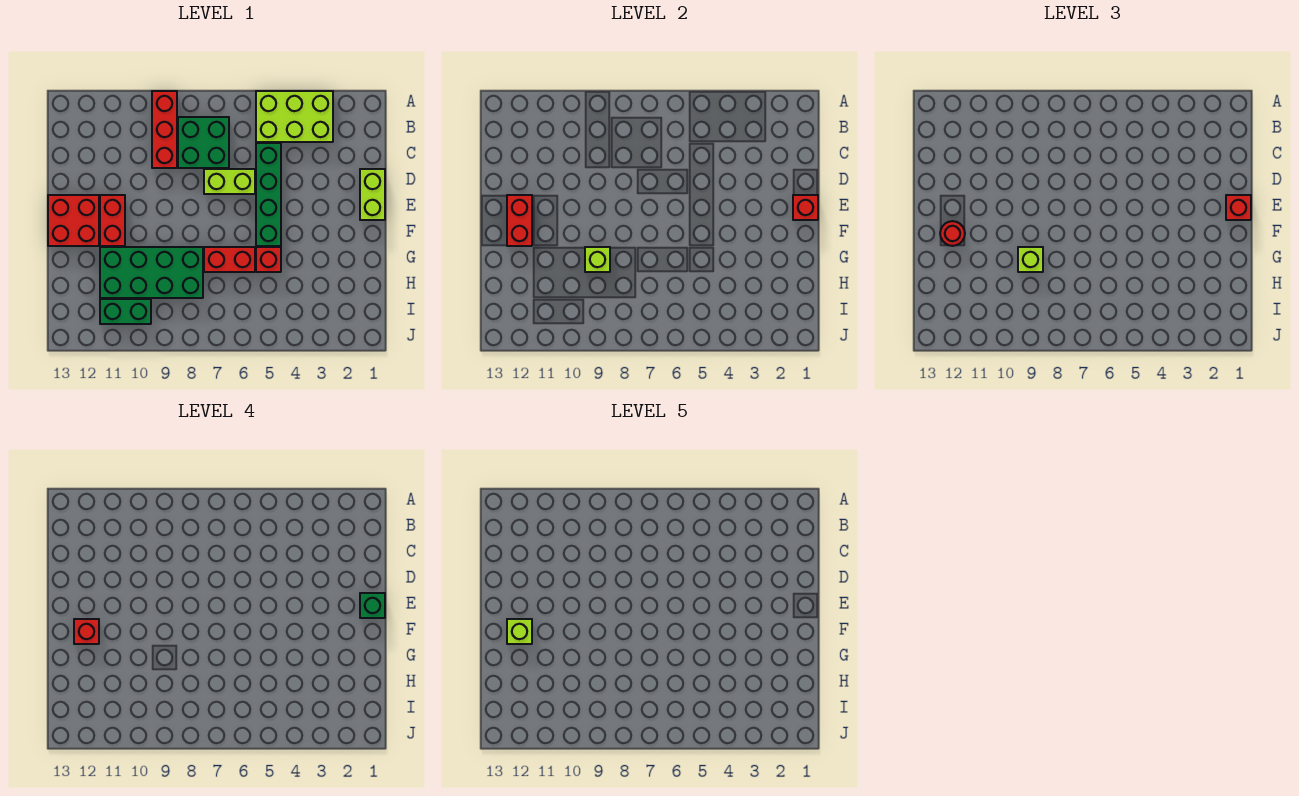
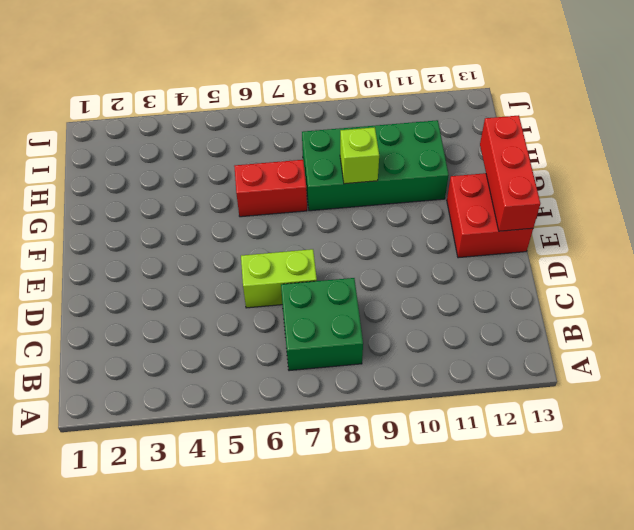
red brick E13:G13 level 2 -> red brick A9:C9 level 1
none -> lime brick A3:B5 level 1
none -> green brick C5:F5 level 1
none -> lime brick D1:E1 level 1

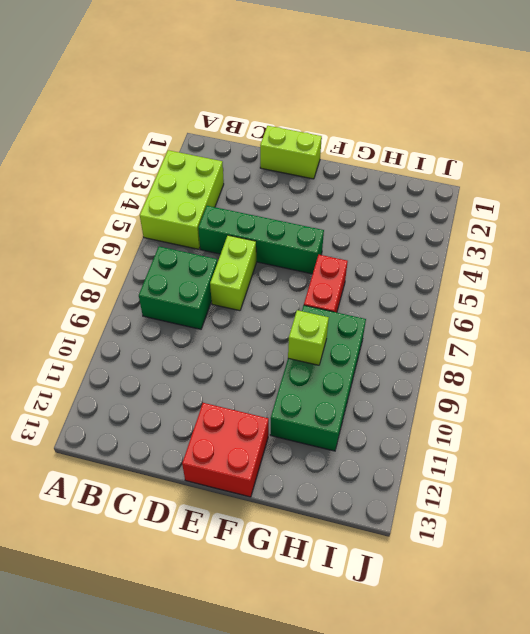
none -> red brick A9:C9 level 1
none -> red brick E11:F11 level 1
none -> red brick G5 level 1

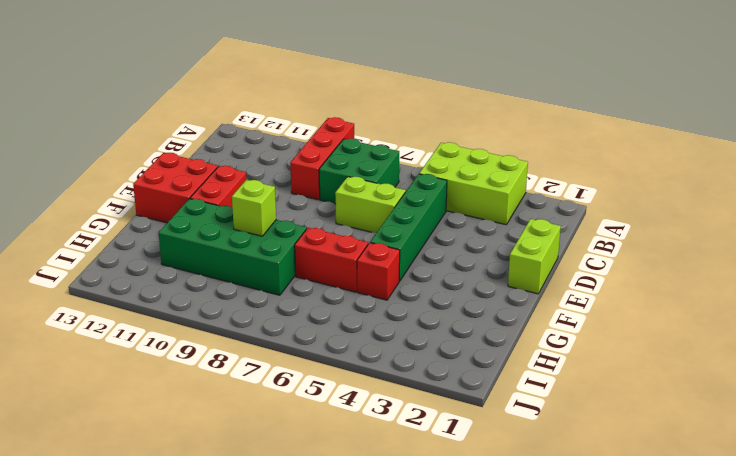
none -> green brick I10:I11 level 1
none -> red brick E1 level 2
none -> red brick E12:F12 level 2

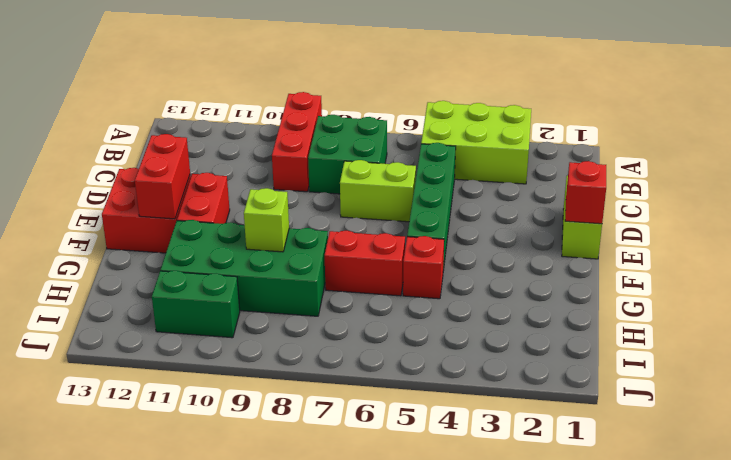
none -> red brick E1 level 3
none -> red round brick F12 level 3
none -> lime brick G9 level 3

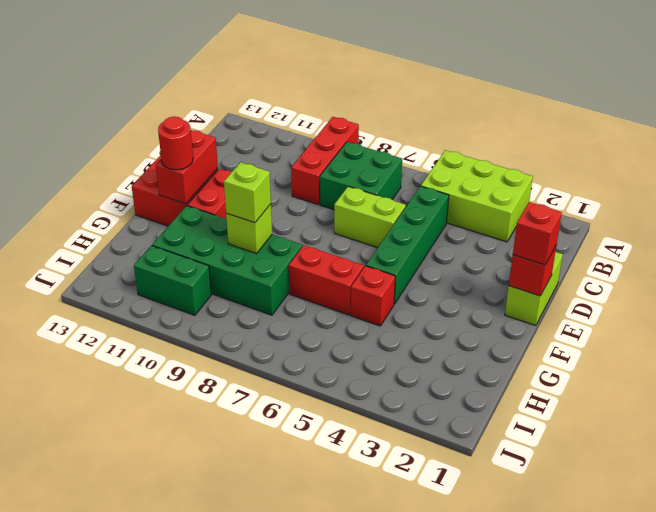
none -> green brick E1 level 4
none -> red brick F12 level 4
none -> lime brick F12 level 5

